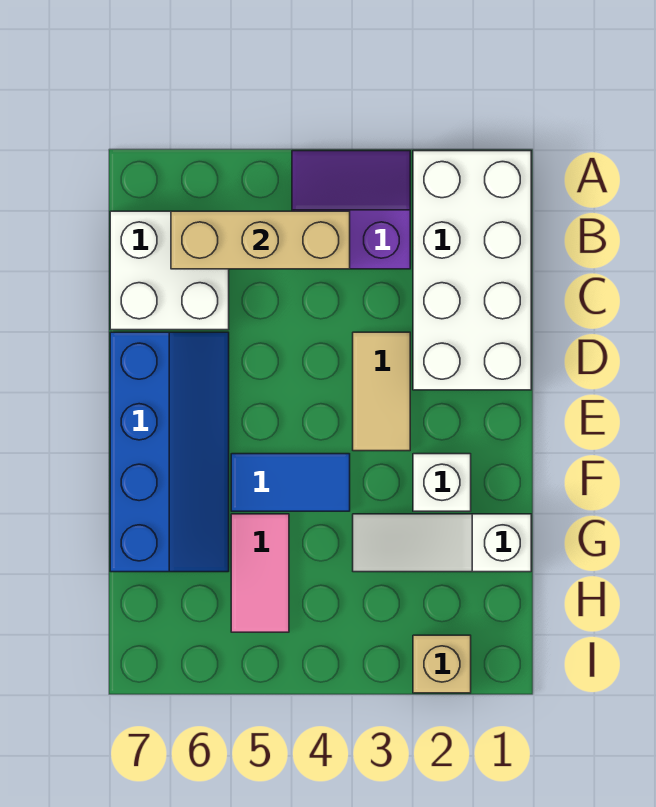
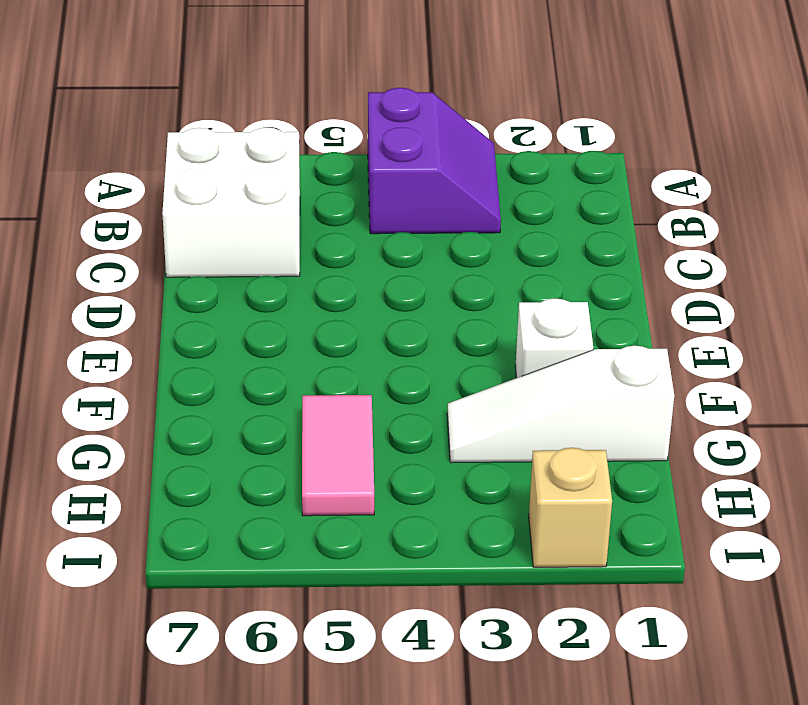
purple slope A3:B4 level 1 top 4 -> purple slope A3:B4 level 1 top B
none -> white brick A1:D2 level 1
none -> tan tile D3:E3 level 1

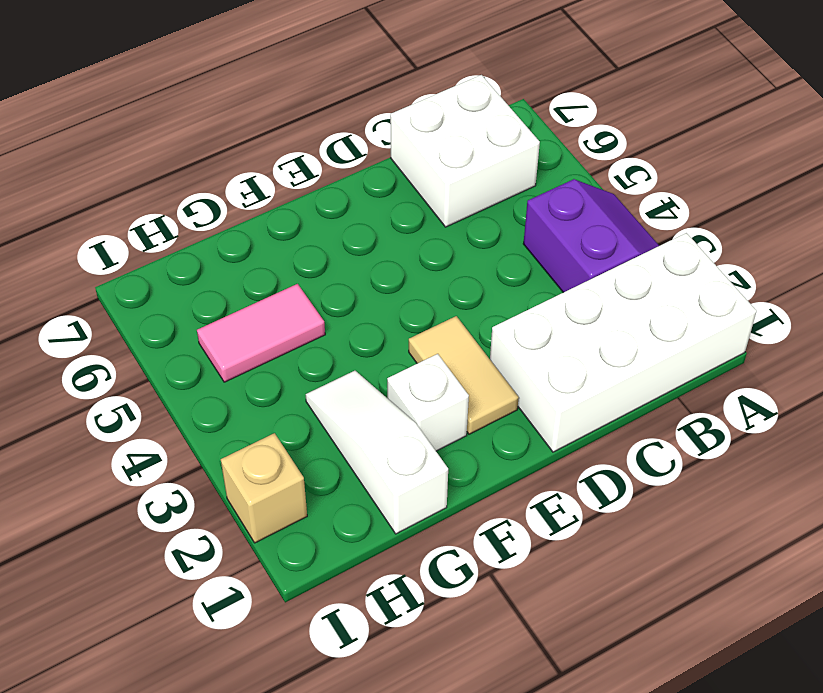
tan tile E2:E3 level 1 -> tan tile D3:E3 level 1
none -> blue slope D6:G7 level 1 top 7
none -> blue tile F4:F5 level 1

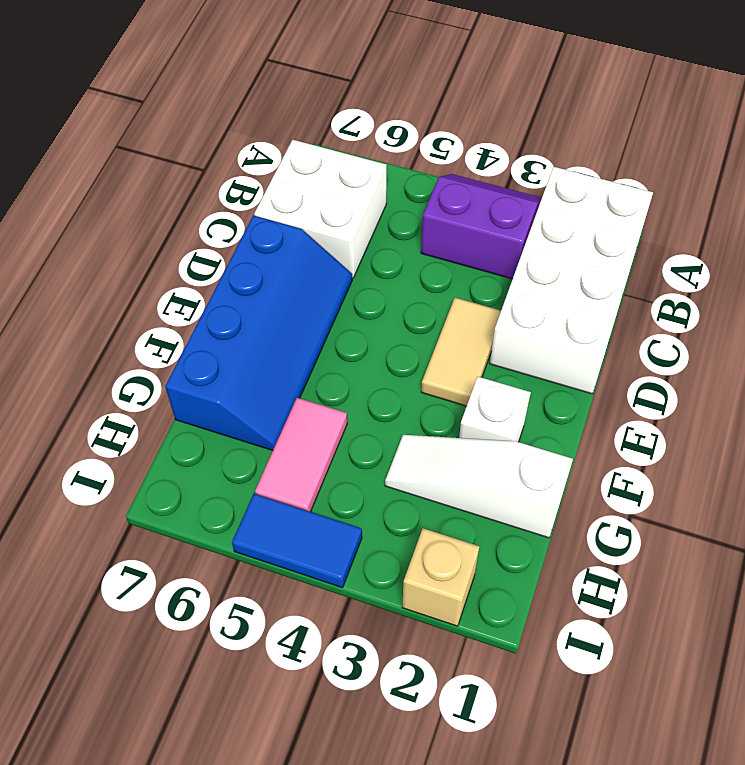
blue tile I4:I5 level 1 -> blue tile F4:F5 level 1
none -> tan brick B4:B6 level 2

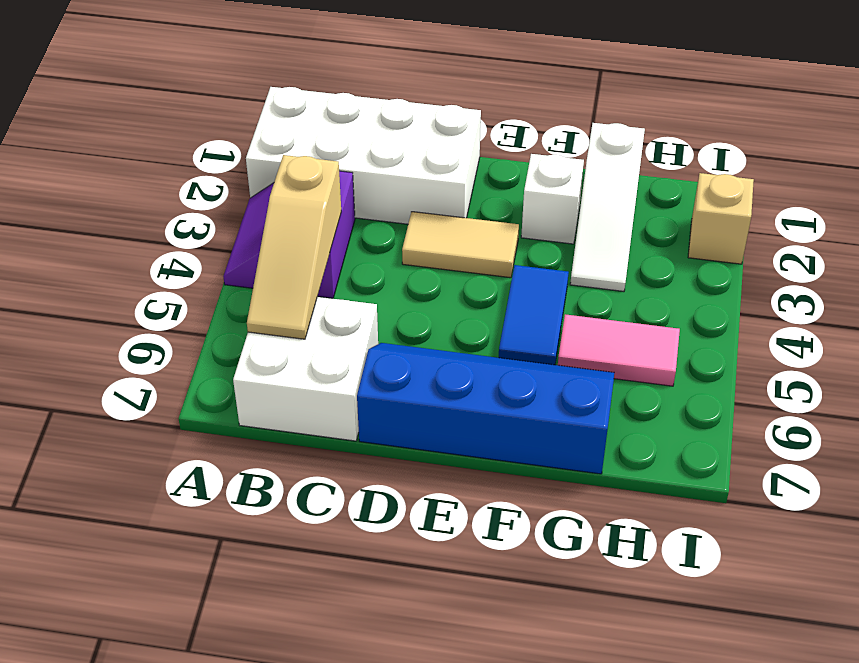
tan slope B4:B6 level 2 top 4 -> tan brick B4:B6 level 2

